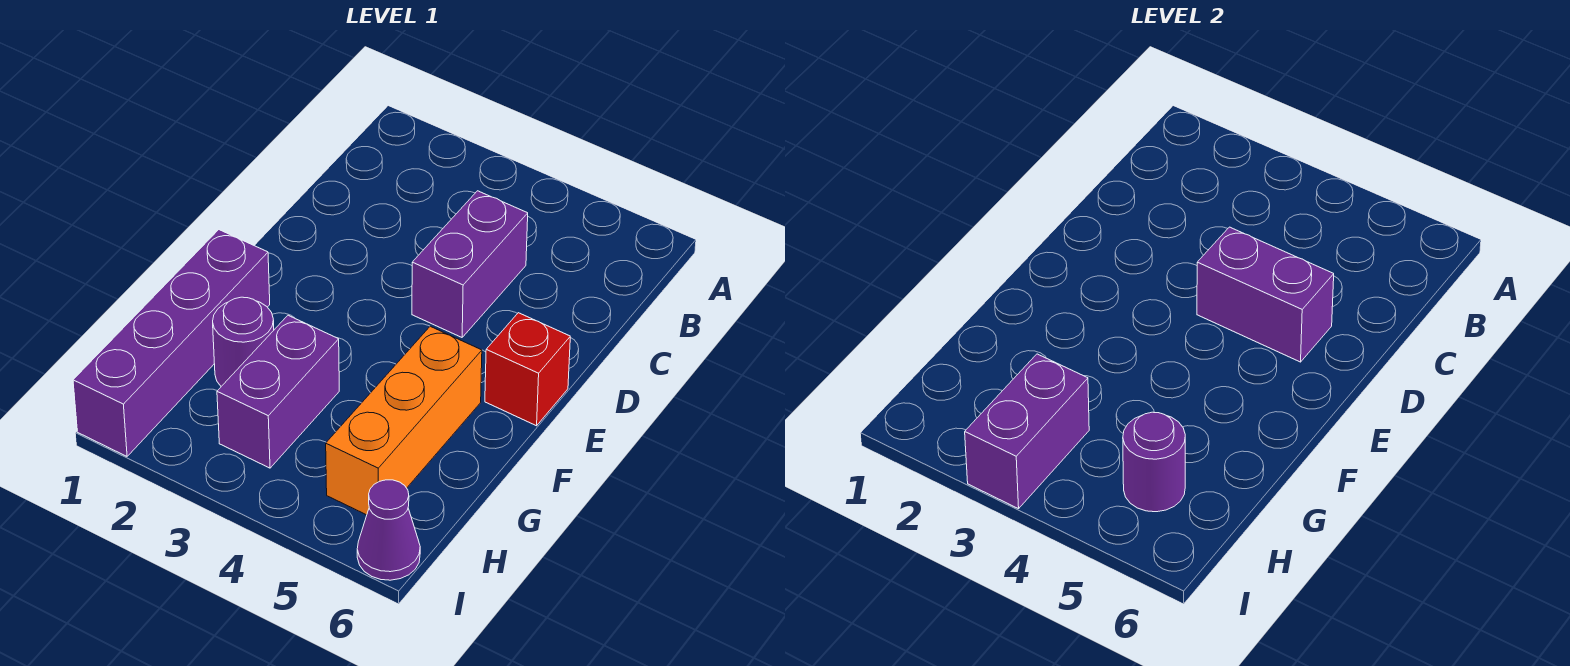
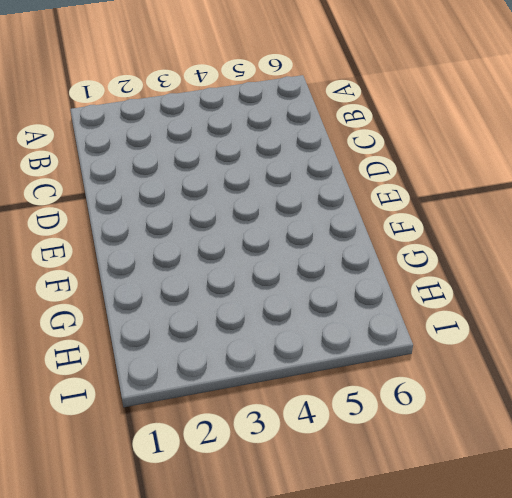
none -> purple brick C4:D4 level 1
none -> red brick E6 level 1

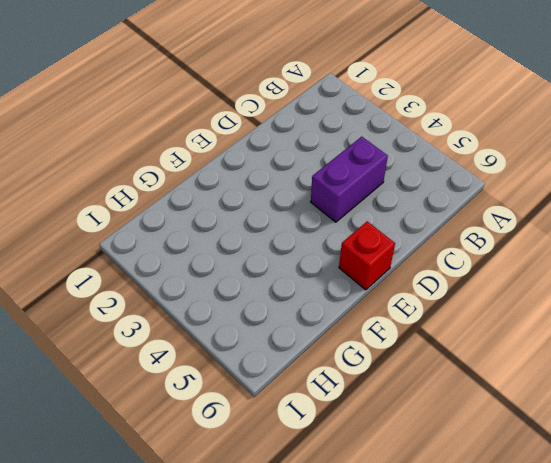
none -> purple brick F1:I1 level 1
none -> orange brick F5:H5 level 1

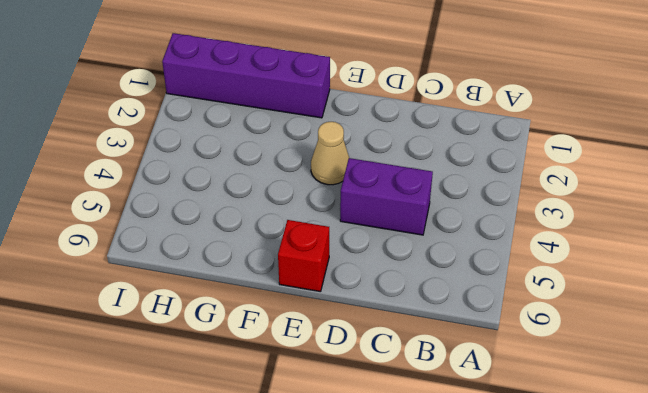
tan cone E3 level 1 -> none
none -> orange brick F5:H5 level 1
none -> purple round brick G2 level 1

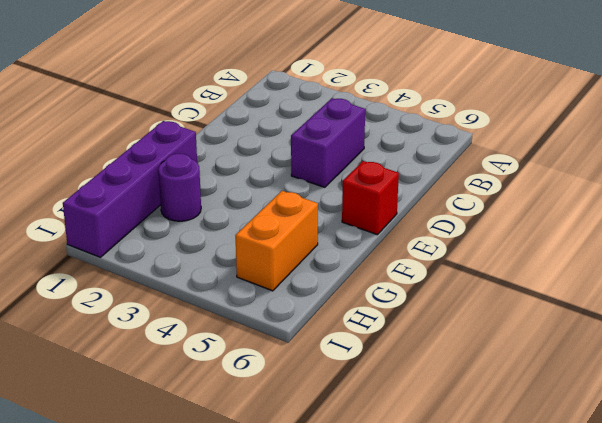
orange brick G5:H5 level 1 -> orange brick F5:H5 level 1
none -> purple brick G3:H3 level 1
none -> purple cone I6 level 1

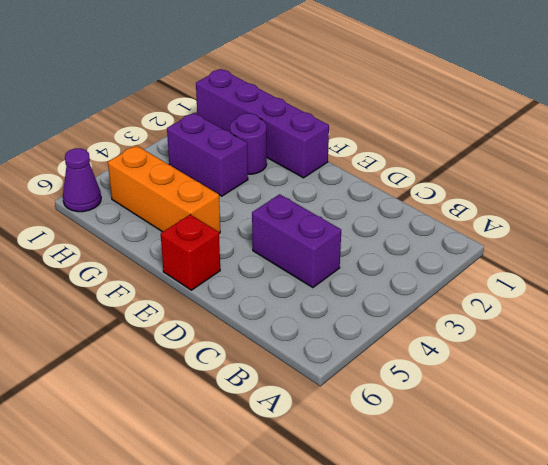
none -> purple brick D4:D5 level 2
none -> purple brick H3:I3 level 2

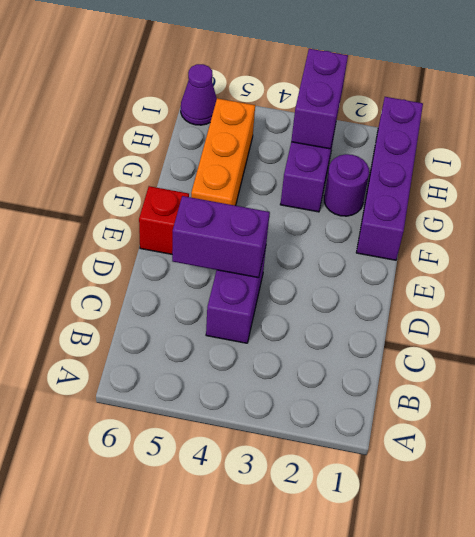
none -> purple round brick H5 level 2

